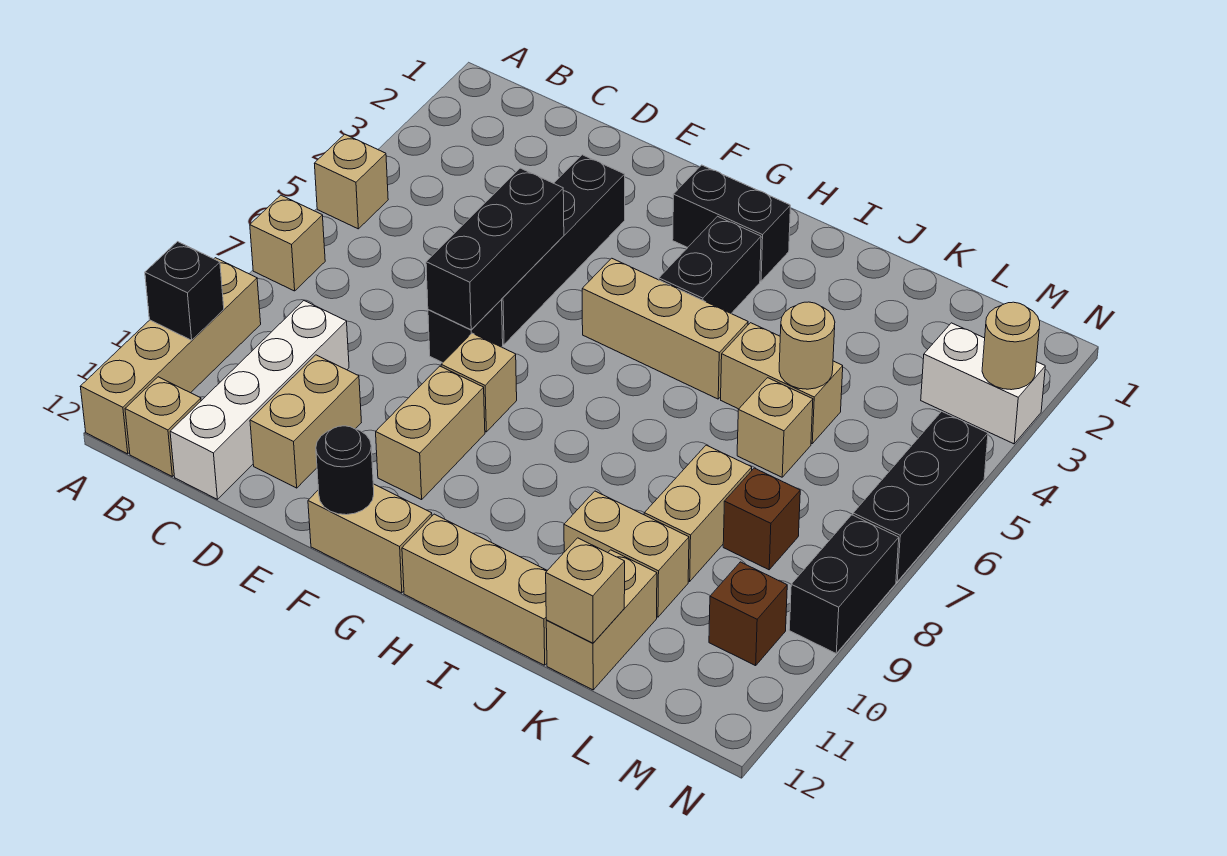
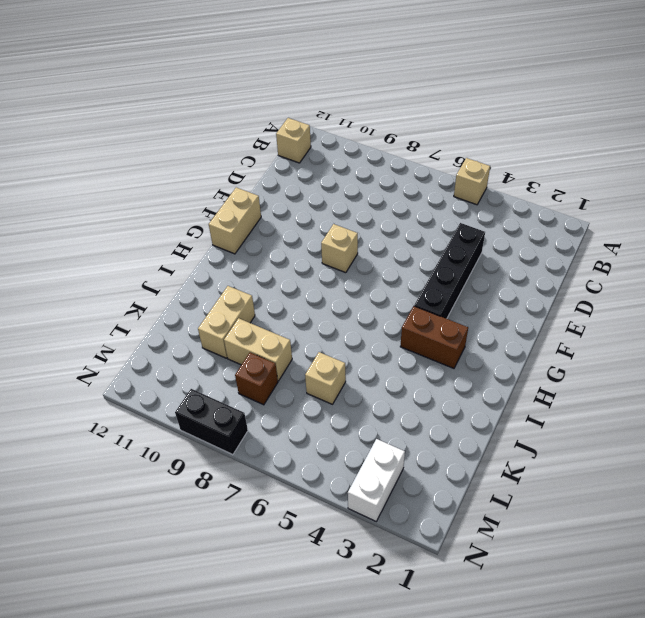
black brick D4:G4 level 1 -> black brick E3:E6 level 1
brown brick H3:H4 level 1 -> black brick H3:H4 level 1
none -> tan brick A7 level 1
none -> tan brick A9:A12 level 1
none -> white brick C9:C12 level 1
none -> tan brick D10:D11 level 1

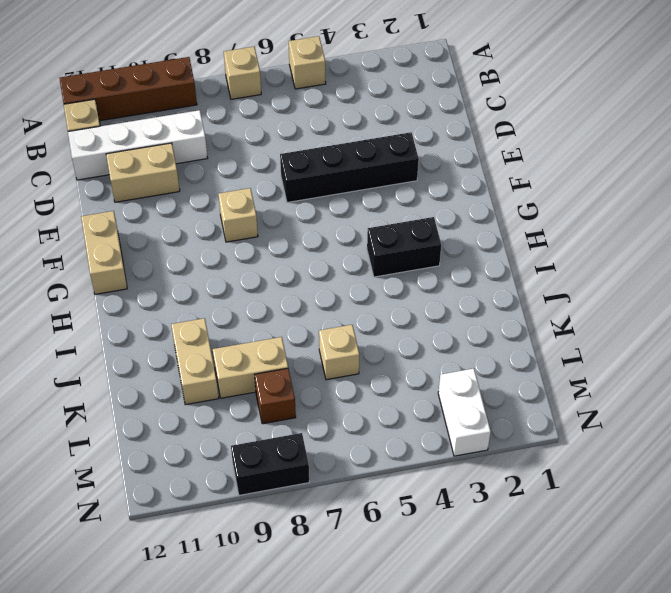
brown brick A9:A12 level 1 -> tan brick A9:A12 level 1
none -> black brick E7 level 1
none -> tan brick F9:F10 level 1
none -> black brick G2:H2 level 1
none -> tan brick G5:I5 level 1

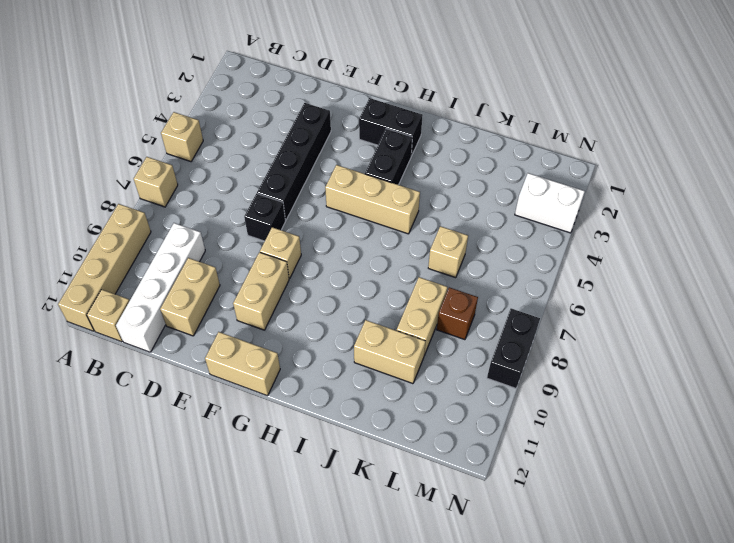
none -> tan brick H12:J12 level 1
none -> tan brick J5:K5 level 1
none -> tan brick K11:K12 level 1
none -> brown brick M10 level 1

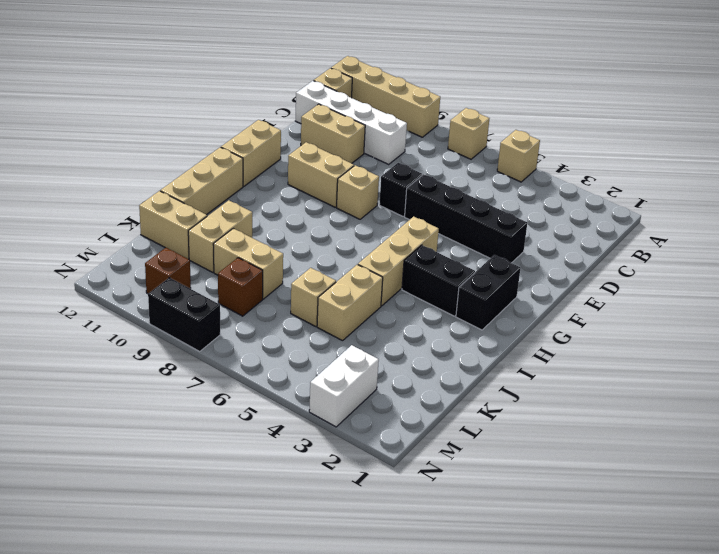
none -> black brick N5:N7 level 1
none -> black brick A10 level 2
none -> black brick E5:E7 level 2
none -> black round brick F12 level 2

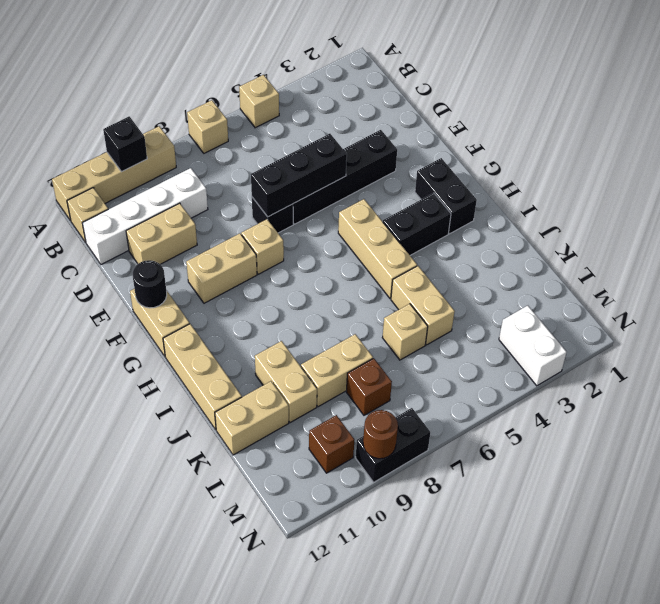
brown round brick N9 level 2 -> none
none -> black brick N5:N7 level 1
none -> tan round brick K5 level 2
none -> tan brick K12 level 2
none -> tan round brick N3 level 2

